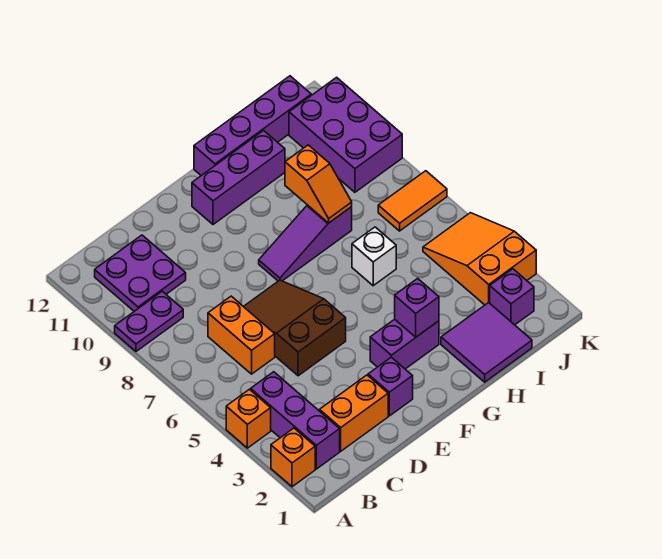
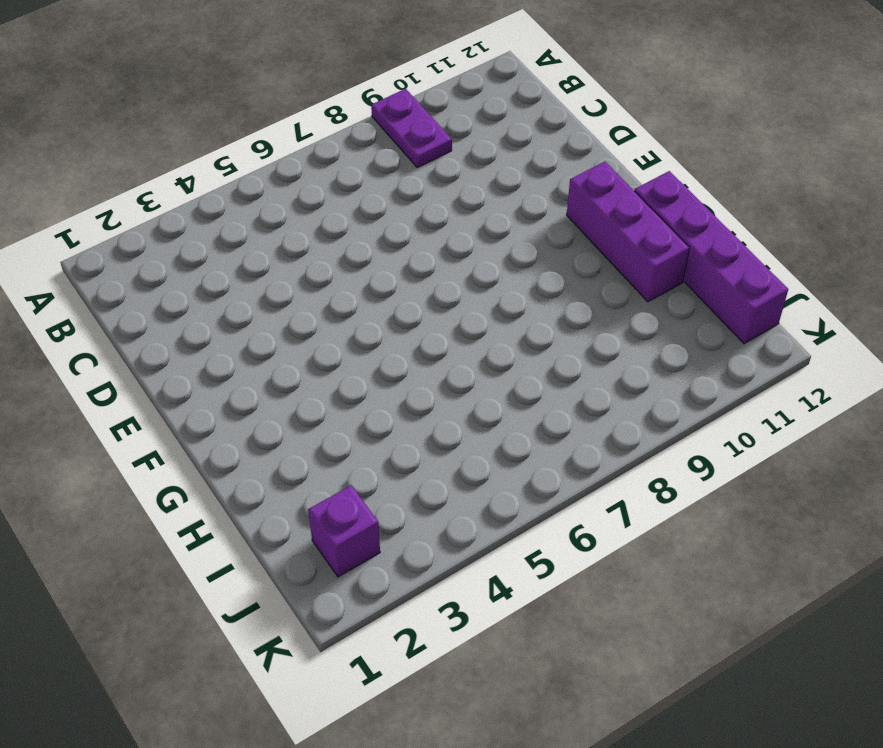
none -> orange brick A2 level 1
none -> orange brick A4 level 1
none -> purple brick B2:B4 level 1

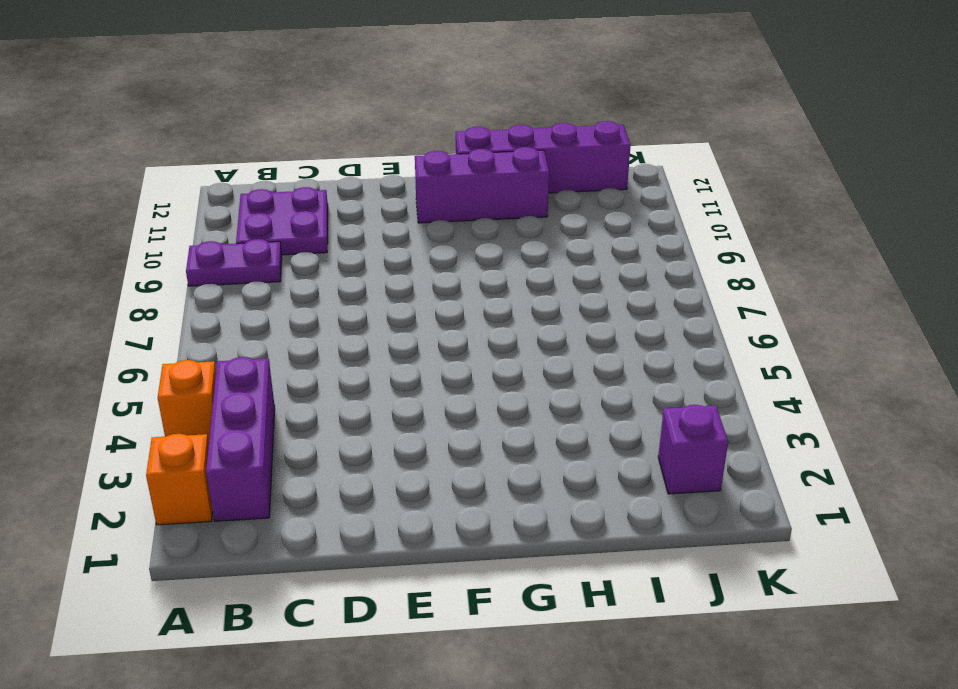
none -> orange brick C2:D2 level 1
none -> orange brick C6:C7 level 1
none -> brown slope D5:E7 level 1 top 5

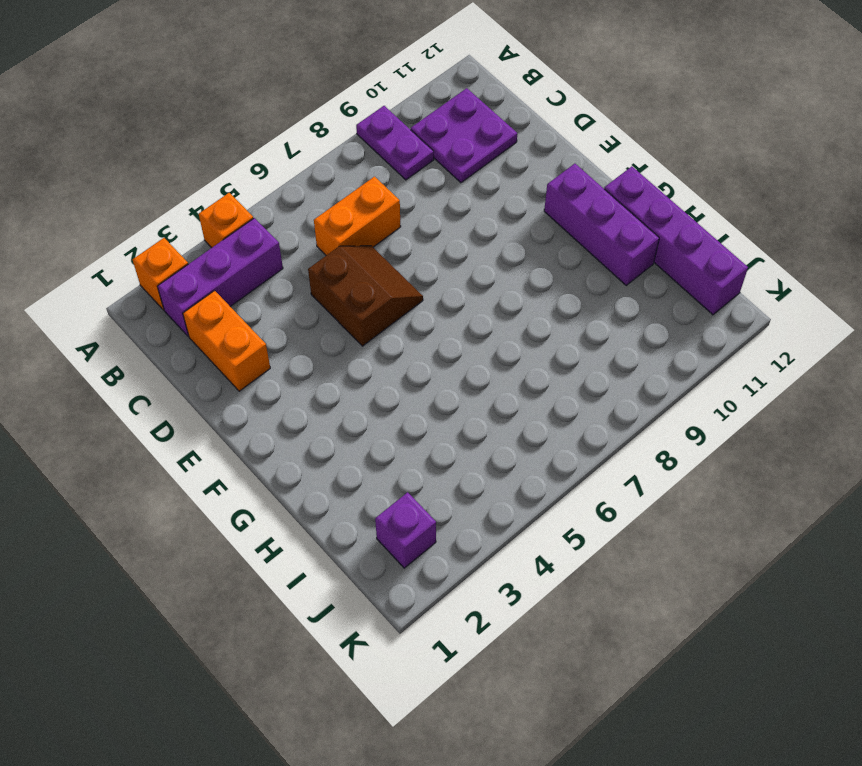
brown slope D5:E6 level 1 top 5 -> brown slope D5:E7 level 1 top 5
none -> purple brick E2 level 1
none -> purple brick F3:G3 level 1
none -> purple slope F8:H8 level 1 top H

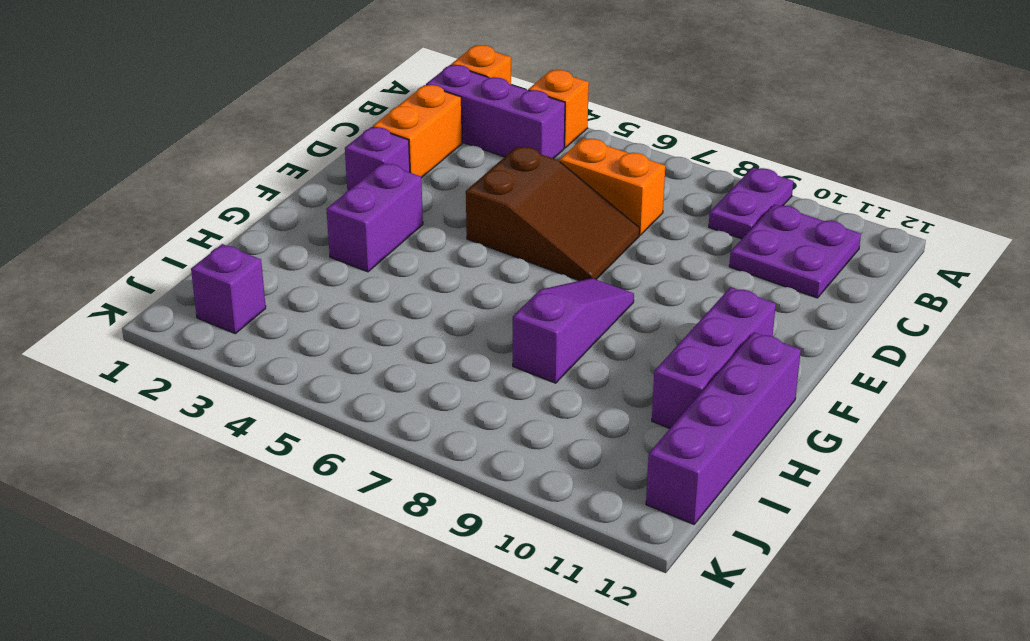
none -> purple tile H1:I2 level 1
none -> white brick H6 level 1
none -> orange slope J3:K5 level 1 top 3

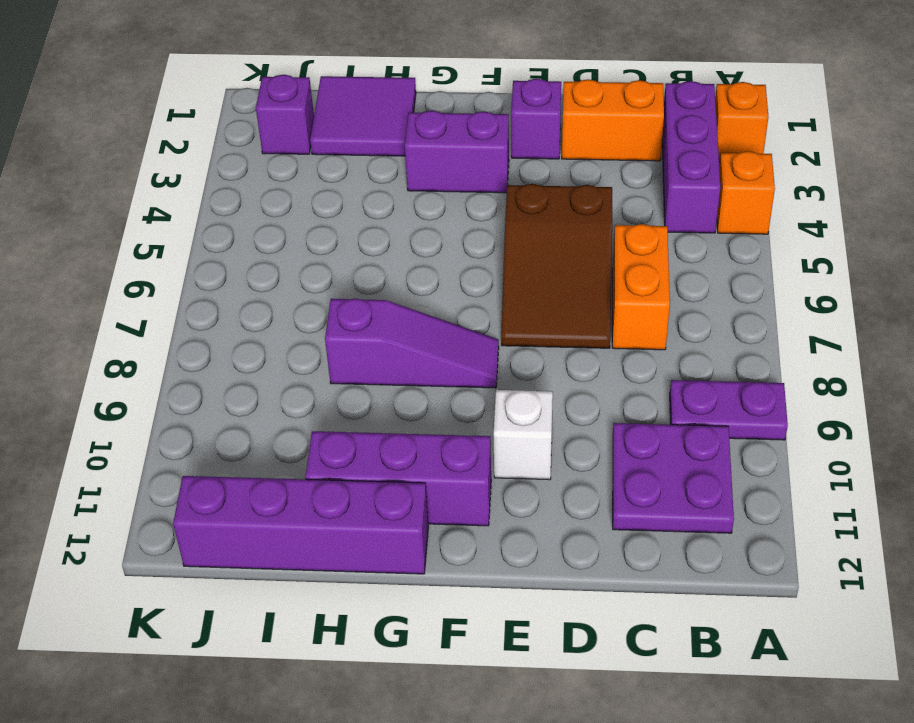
white brick E10 level 1 -> white brick H6 level 1
none -> orange slope J3:K5 level 1 top 3
none -> orange tile J7:K7 level 1
none -> purple brick J9:K11 level 1

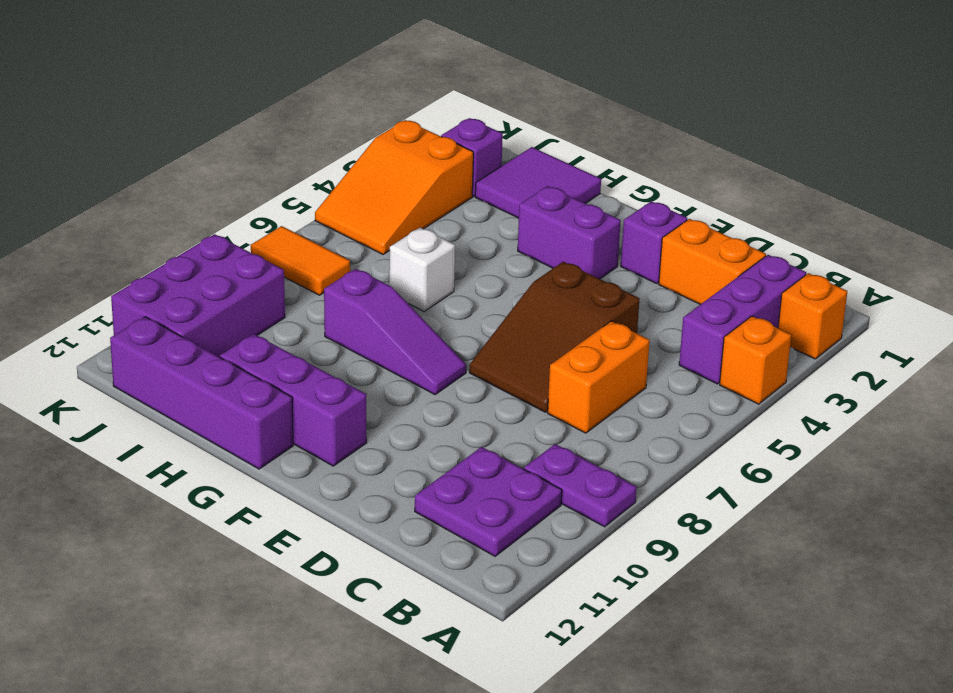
none -> purple brick G3 level 2
none -> orange slope H8:H9 level 2 top 9

